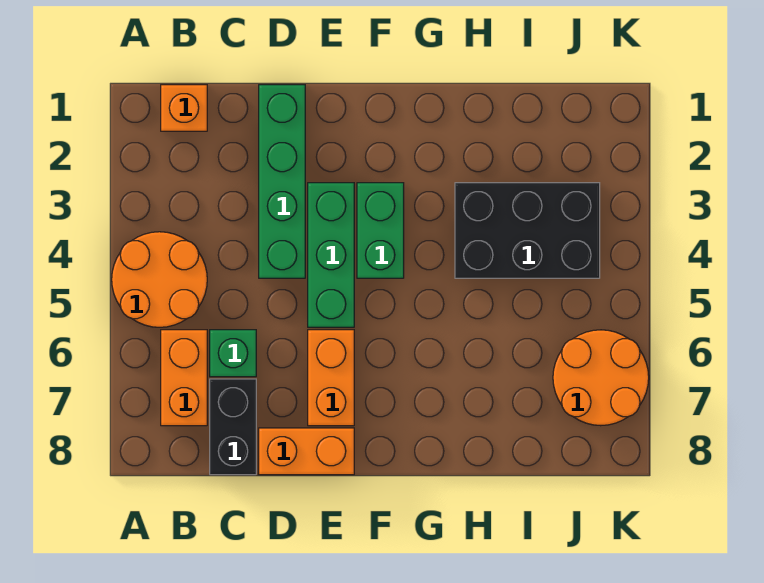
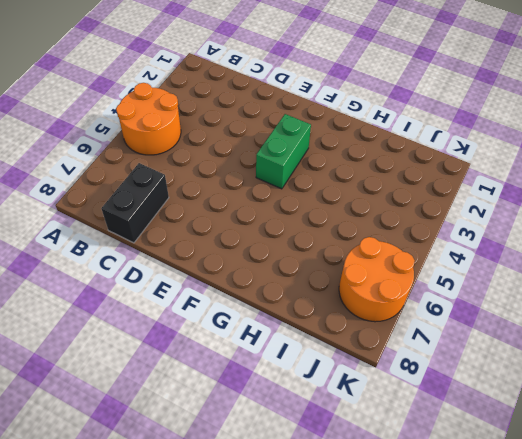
none -> orange brick B1 level 1
none -> orange brick B6:B7 level 1
none -> green brick C6 level 1

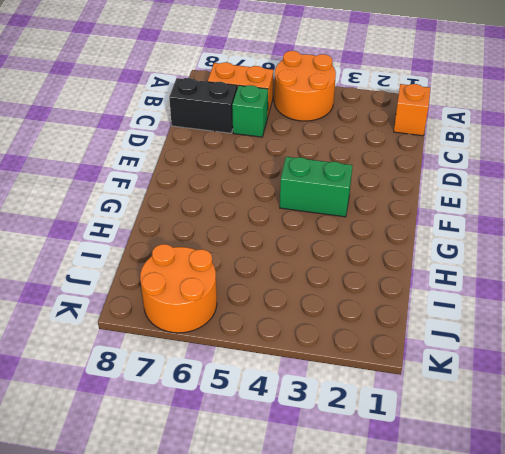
none -> green brick D1:D4 level 1
none -> orange brick D8:E8 level 1
none -> green brick E3:E5 level 1

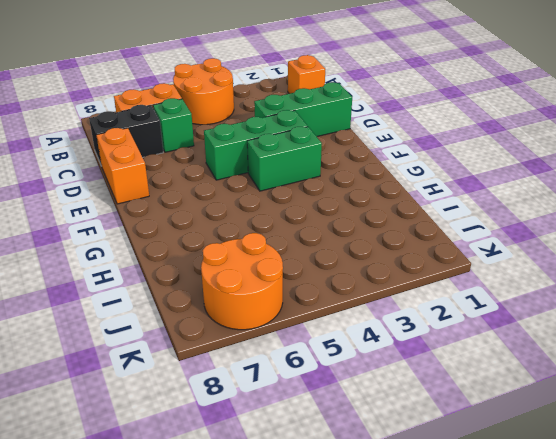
green brick D1:D3 level 1 -> green brick D1:D4 level 1
none -> orange brick E6:E7 level 1
none -> black brick H3:J4 level 1

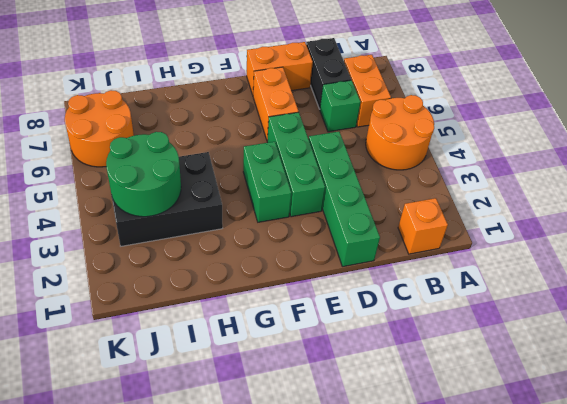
green round brick I3:J4 level 2 -> none

